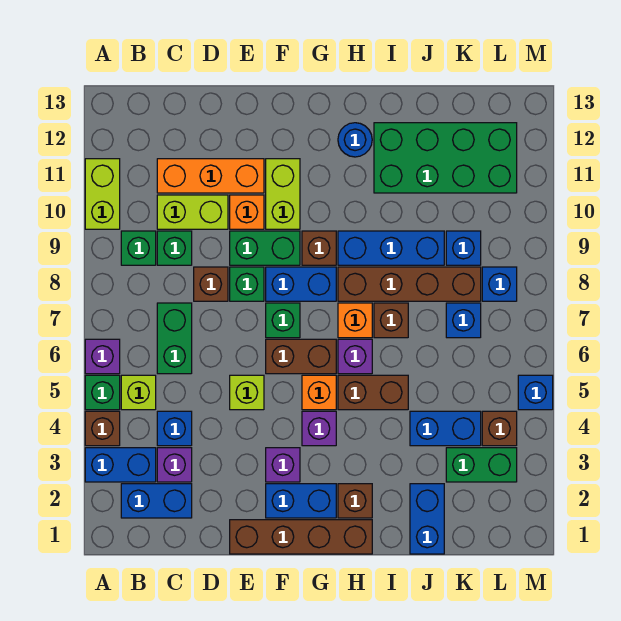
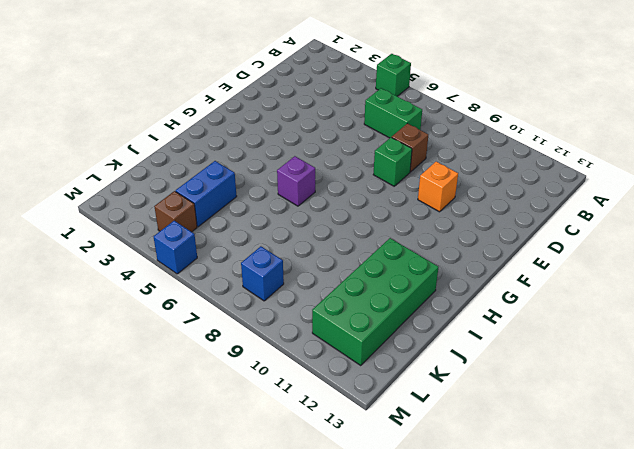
none -> blue brick A3:B3 level 1
none -> brown brick A4 level 1
none -> purple brick A6 level 1
none -> lime brick A10:A11 level 1

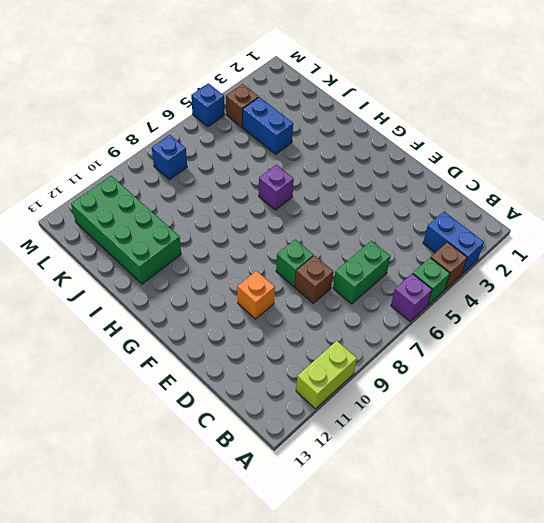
none -> blue brick B2:C2 level 1
none -> lime brick B5 level 1
none -> green brick B9 level 1
none -> purple brick C3 level 1

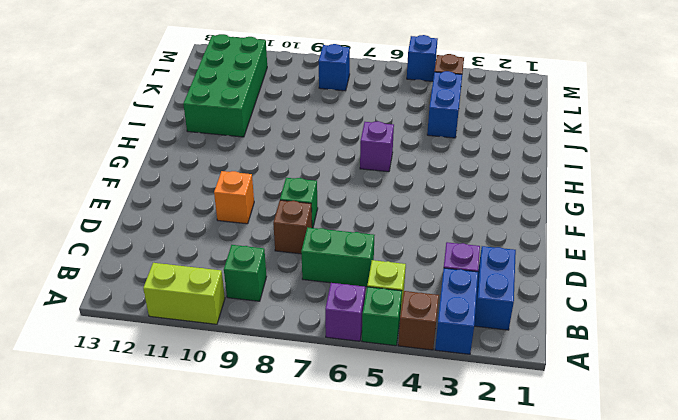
none -> blue brick C4 level 1
none -> green brick C9 level 1
none -> lime brick C10:D10 level 1
none -> orange brick C11:E11 level 1

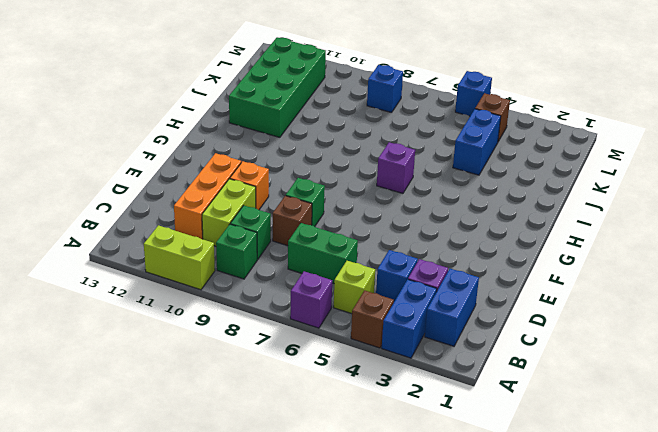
none -> green brick A5 level 1
none -> brown brick E1:H1 level 1
none -> lime brick E5 level 1
none -> green brick E9:F9 level 1

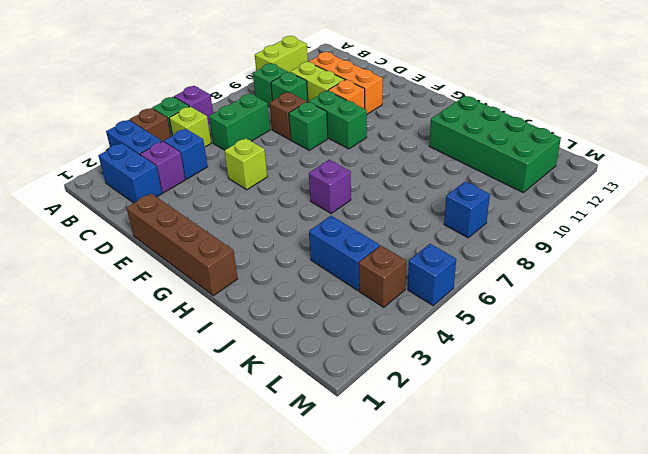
none -> blue brick F2:G2 level 1
none -> purple brick F3 level 1
none -> brown brick F6:G6 level 1
none -> green brick F7 level 1

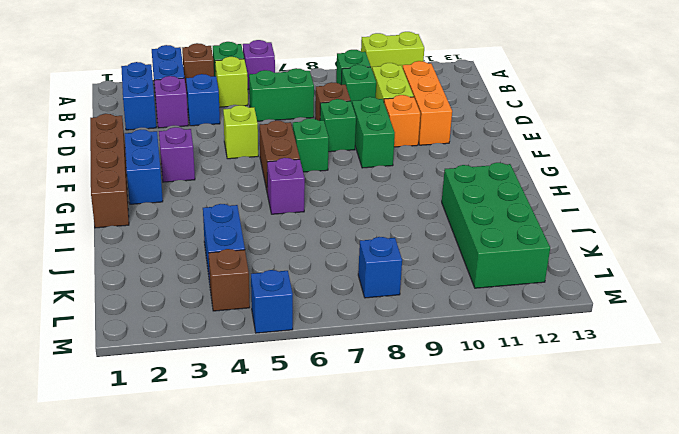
none -> blue brick F8:G8 level 1
none -> lime brick F10:F11 level 1
none -> purple brick G4 level 1
none -> orange brick G5 level 1

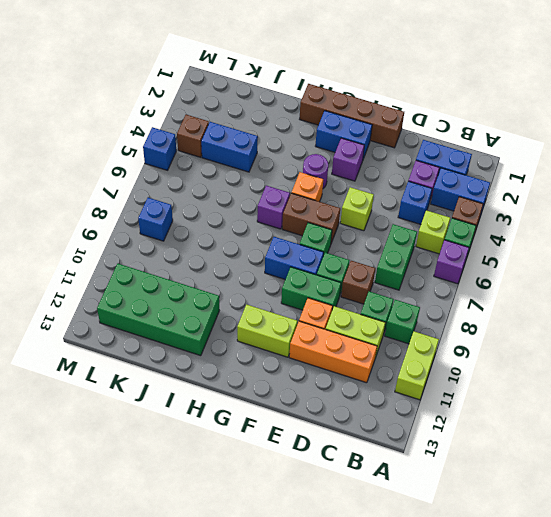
lime brick F11:G11 level 1 -> lime brick F10:F11 level 1
purple round brick G4 level 1 -> purple brick G4 level 1
none -> brown brick G9 level 1
none -> brown brick H2 level 1
none -> brown brick H5:I5 level 1
none -> orange brick H7 level 1

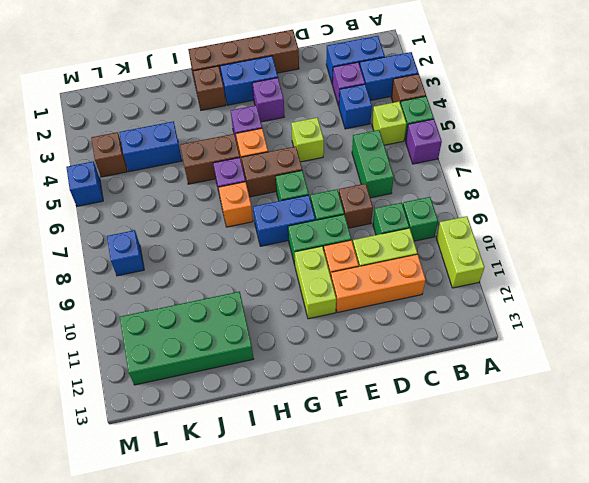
none -> brown brick G9 level 1
none -> brown brick H8:K8 level 1
none -> blue brick H9:J9 level 1
none -> blue round brick H12 level 1

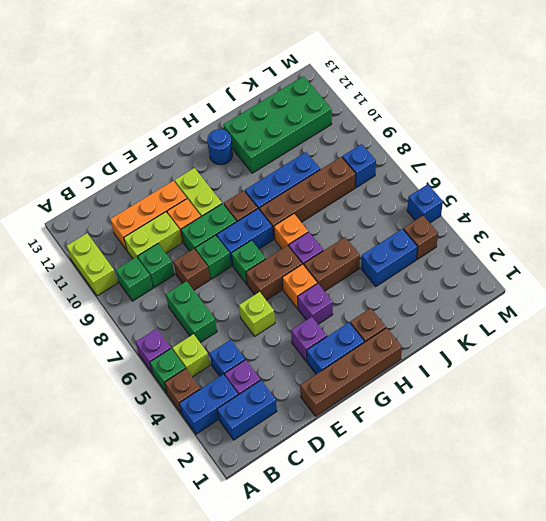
none -> brown brick I7 level 1
none -> blue brick J1:J2 level 1
none -> green brick K3:L3 level 1
none -> blue brick K7 level 1

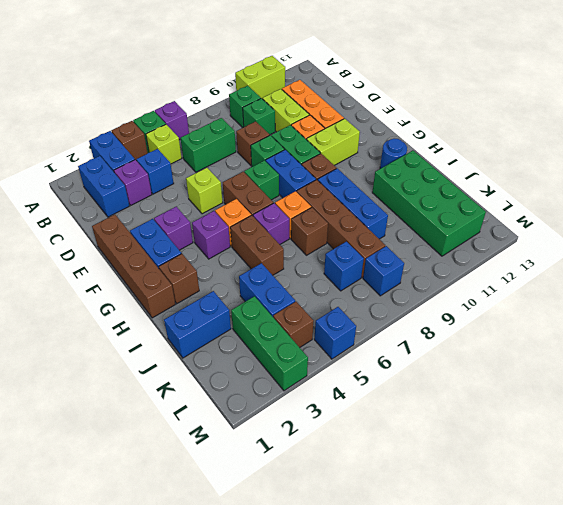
green brick K3:M3 level 1 -> green brick K3:L3 level 1
none -> blue brick K9 level 1

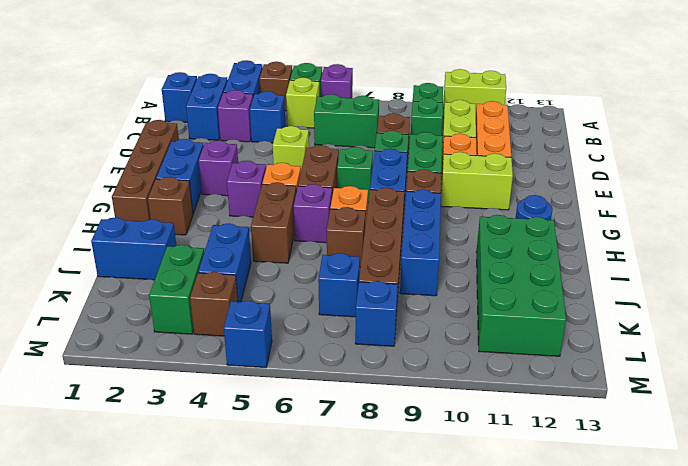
blue brick B1 level 1 -> blue brick K9 level 1

